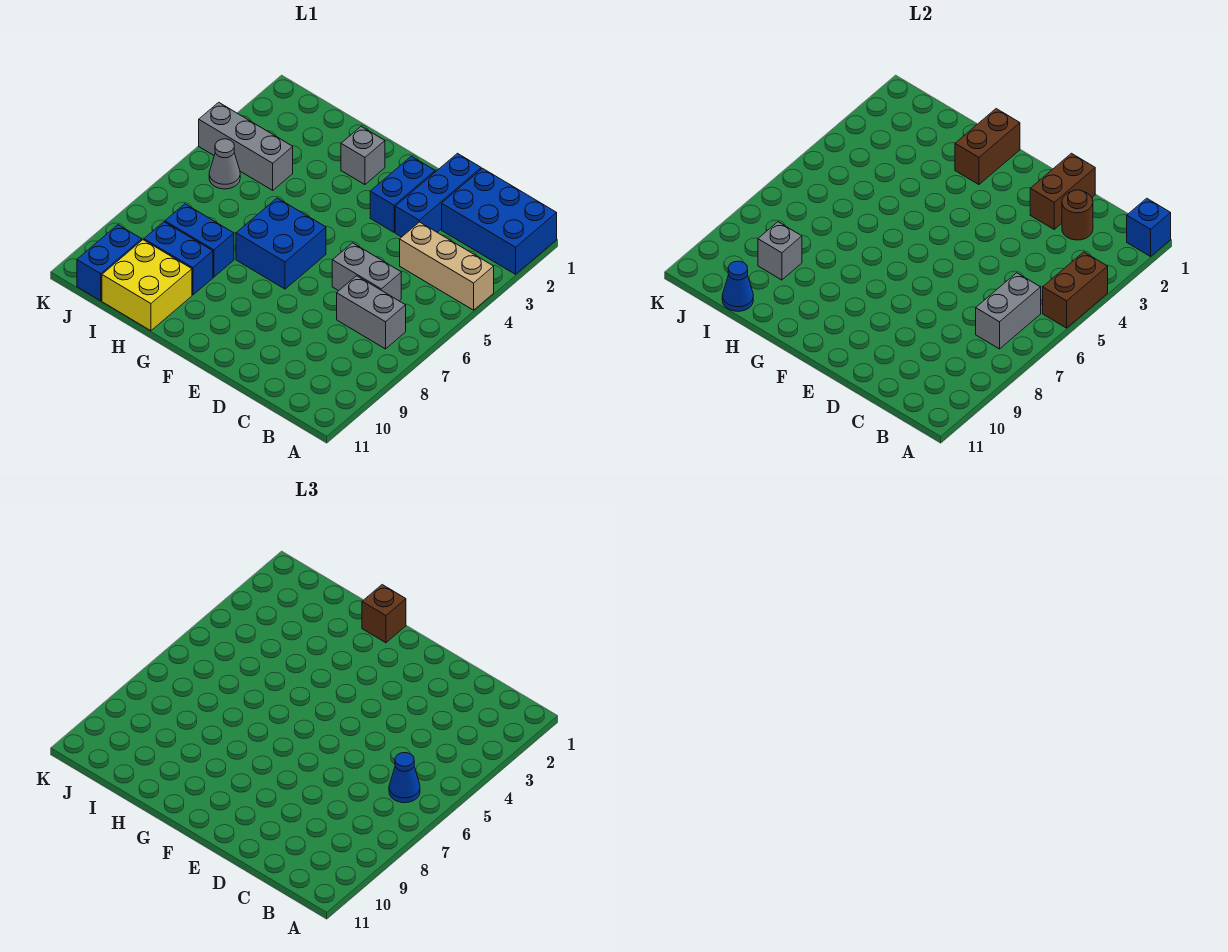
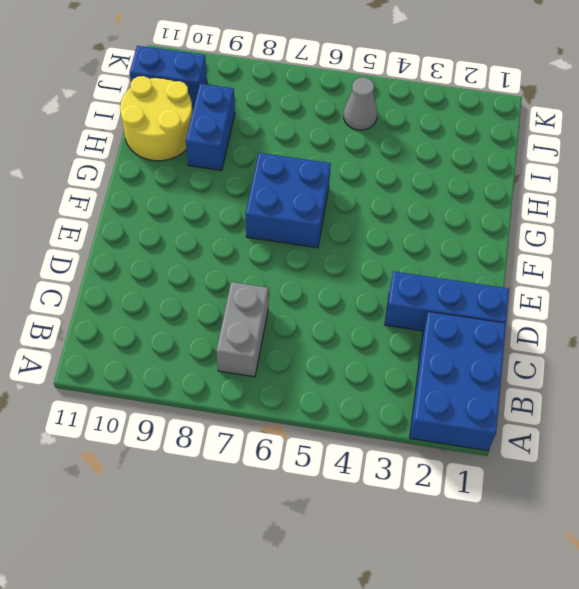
yellow round brick H10:I11 level 1 -> yellow brick H10:I11 level 1
none -> tan brick A4:C4 level 1
none -> grey brick C6:D6 level 1
none -> blue brick E2:E3 level 1

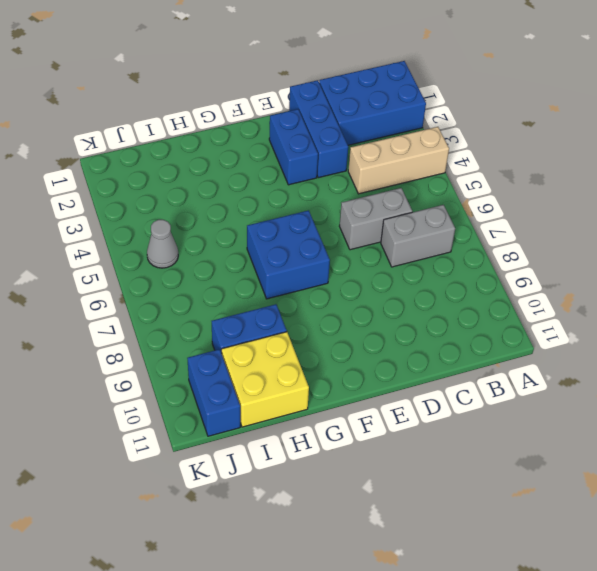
none -> grey brick G2 level 1
none -> blue brick H8:I8 level 1
none -> grey brick I4:K4 level 1

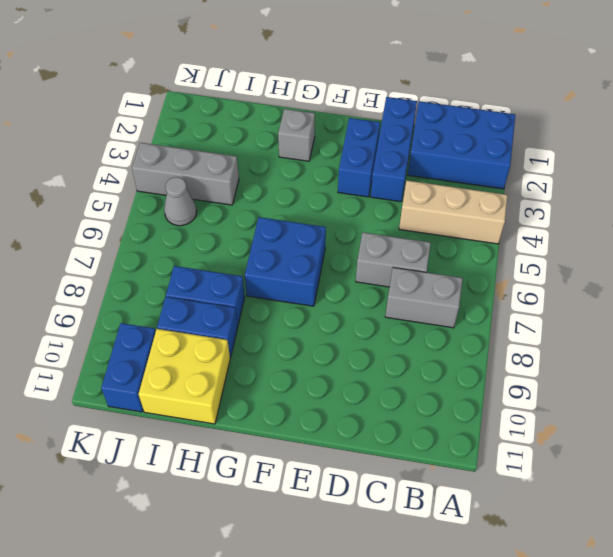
none -> blue brick A1 level 2
none -> brown brick A4:A5 level 2
none -> grey brick B6:B7 level 2

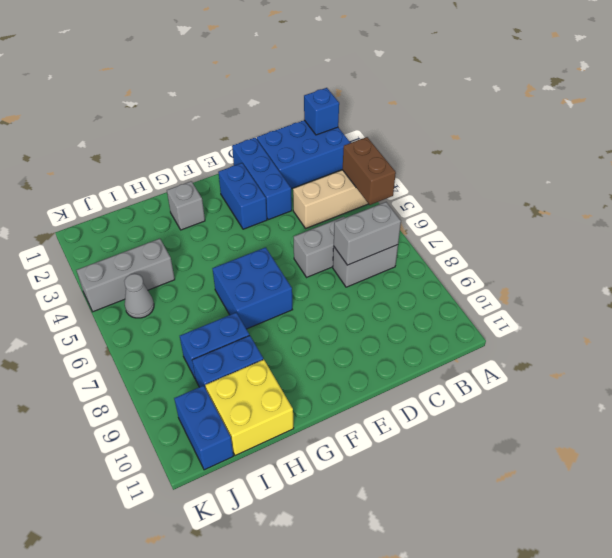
grey brick B7:C7 level 2 -> grey brick B6:B7 level 2
none -> brown round brick C2 level 2
none -> brown brick D1:D2 level 2
none -> brown brick G1:G2 level 2

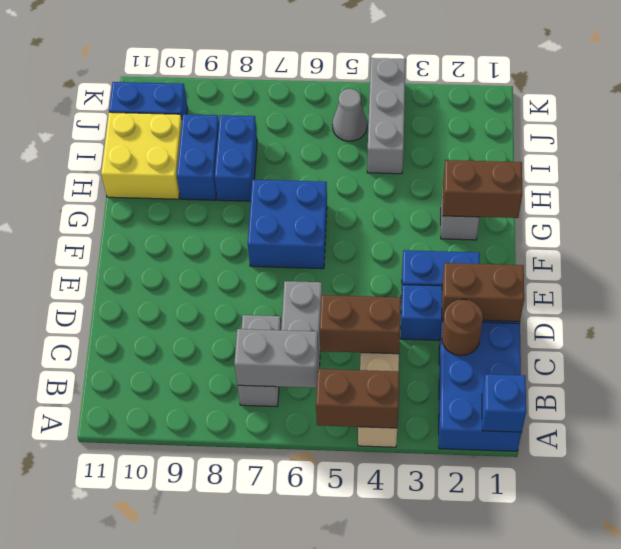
brown brick C4:C5 level 2 -> none
none -> grey brick I9 level 2
none -> blue cone I11 level 2
none -> blue cone B6 level 3

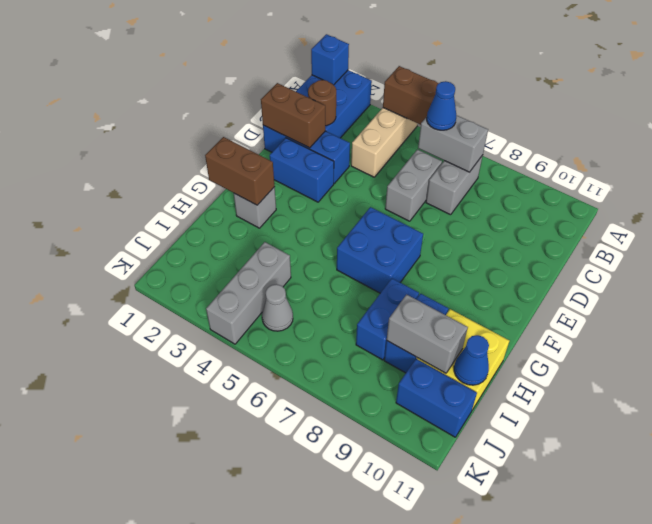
grey brick I9:I10 level 2 -> grey brick I9 level 2
none -> brown brick G1 level 3

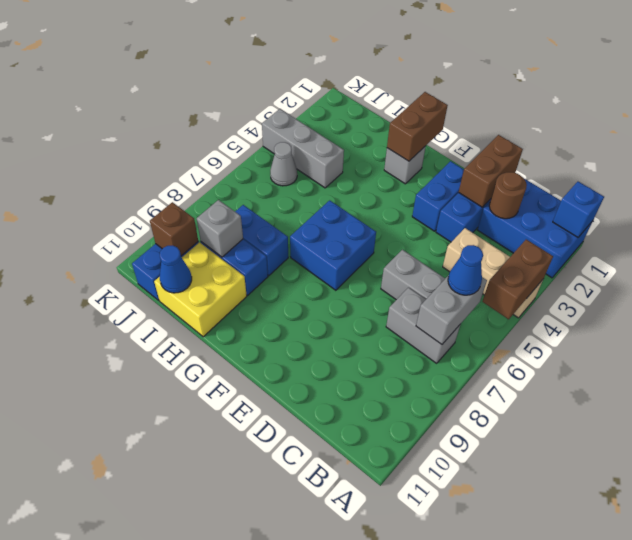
brown brick J10 level 2 -> brown brick G1 level 3

